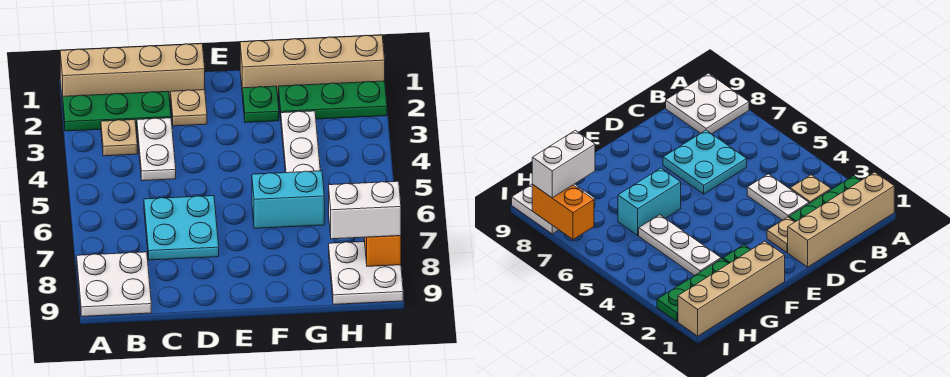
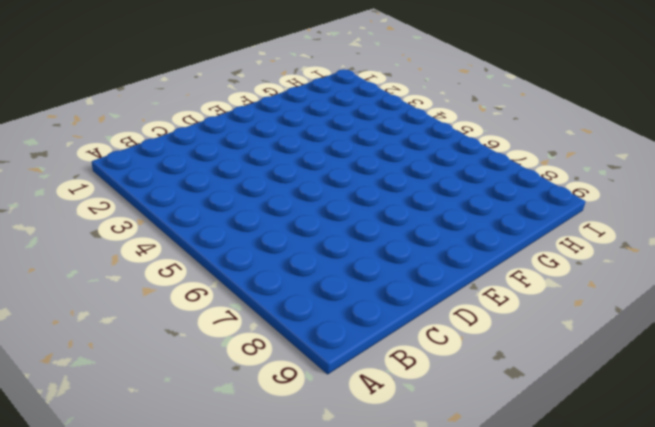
none -> tan brick A1:D1 level 1
none -> green plate A2:C2 level 1
none -> white plate A8:B9 level 1

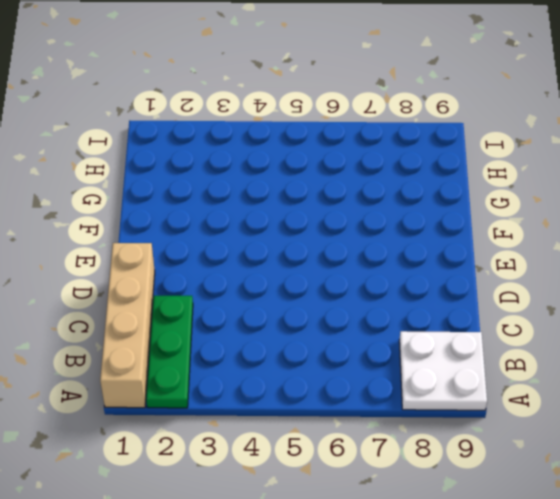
none -> tan plate B3 level 1
none -> white plate C3:C4 level 1
none -> cyan plate C6:D7 level 1

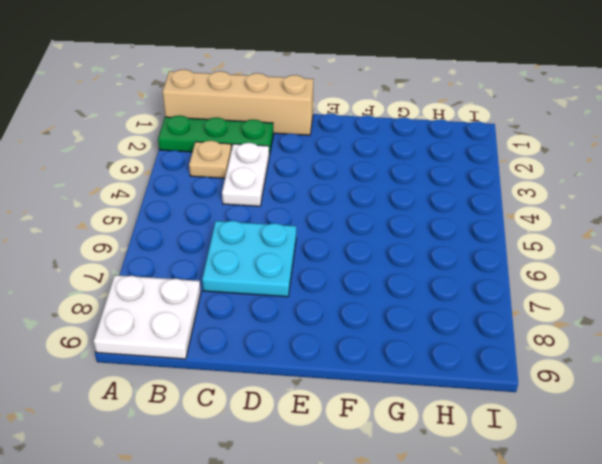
none -> tan plate D2 level 1
none -> tan brick F1:I1 level 1
none -> green plate F2 level 1

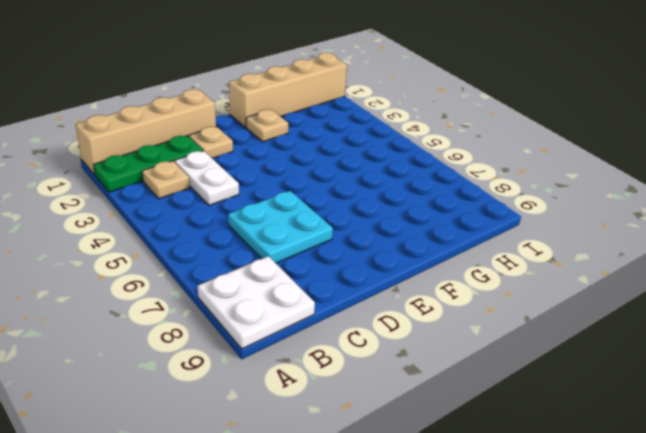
tan plate F2 level 1 -> green plate F2 level 1
none -> cyan brick F6:G6 level 1
none -> green plate G2:I2 level 1
none -> white plate G3:G5 level 1

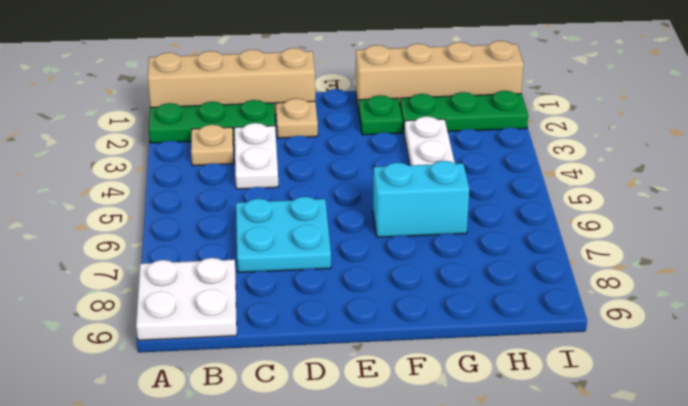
none -> white plate H8:I9 level 1
none -> orange brick I7:I8 level 2
none -> white brick H8:I8 level 3

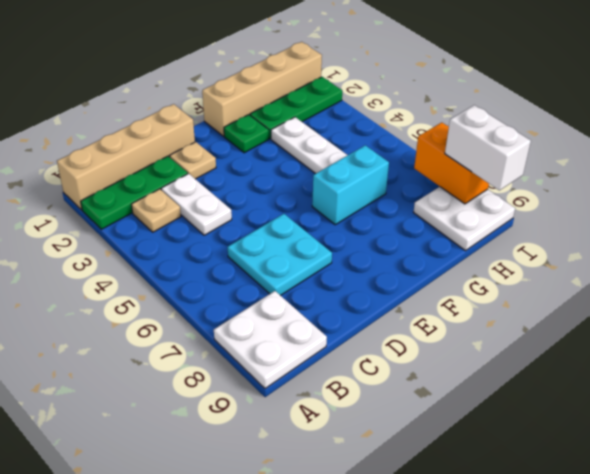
white brick I8:I9 level 3 -> white brick H8:I8 level 3

